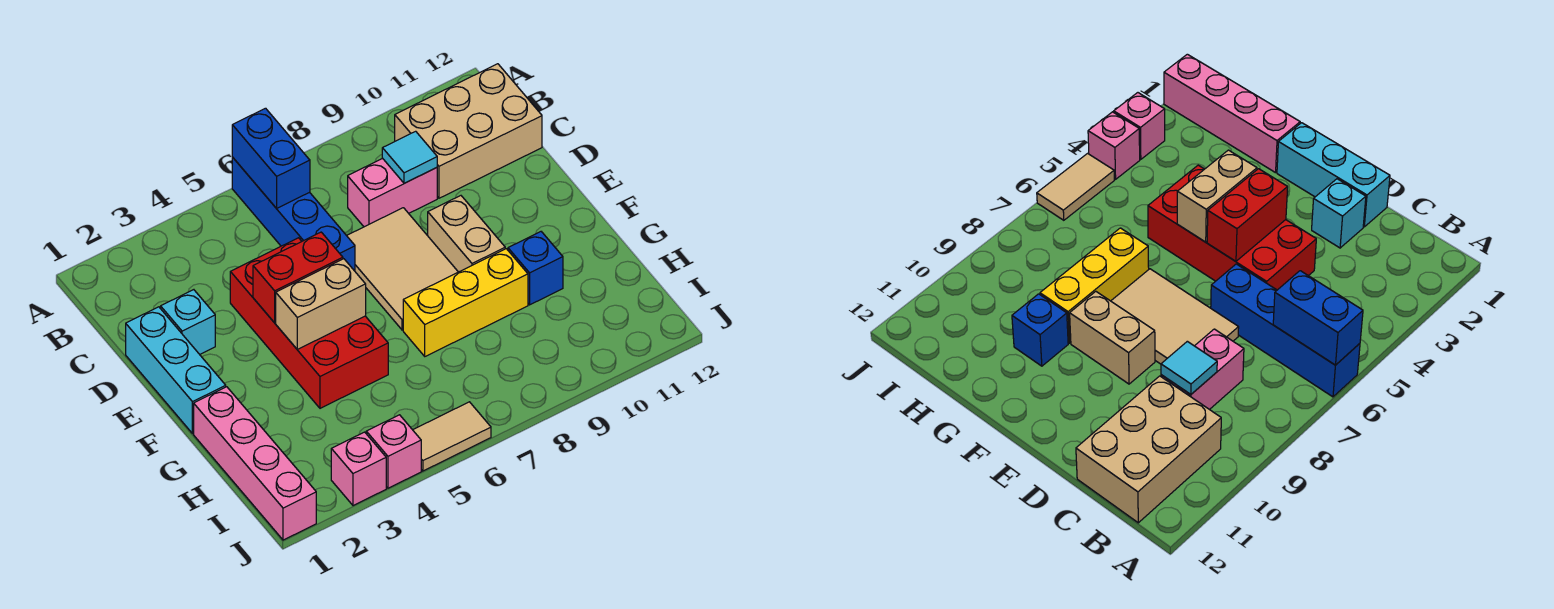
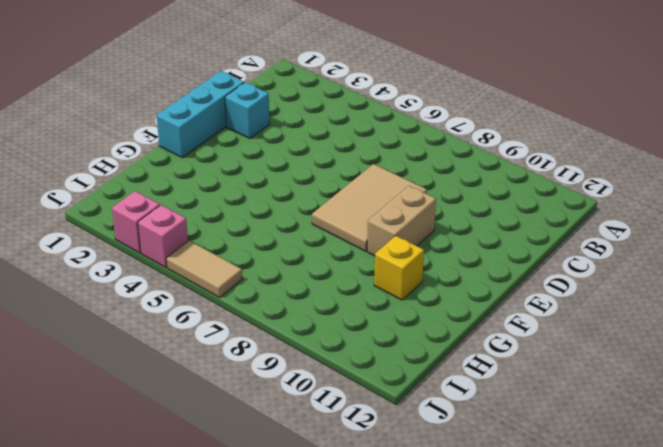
yellow brick G10 level 1 -> blue brick G10 level 1
none -> blue brick A6:D6 level 1
none -> tan brick B10:C12 level 1
none -> pink brick C8:C9 level 1

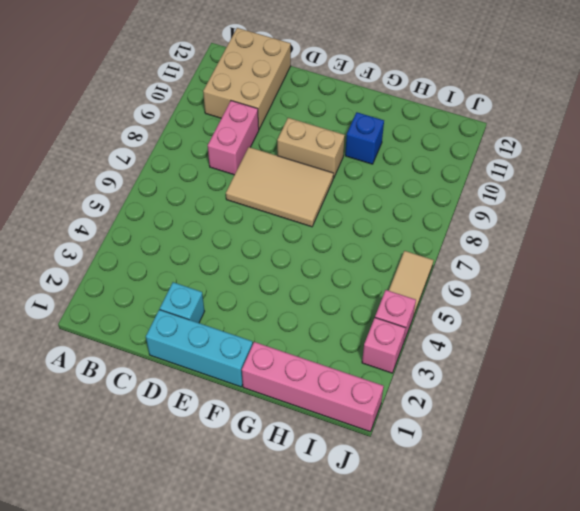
none -> blue brick A6:D6 level 1
none -> red brick D4:G5 level 1
none -> yellow brick G7:G9 level 1

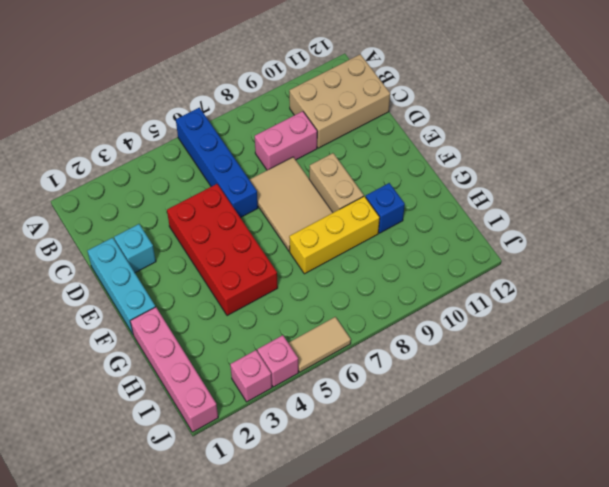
none -> blue brick A6:B6 level 2
none -> cyan tile C9 level 2
none -> red brick E4:E5 level 2

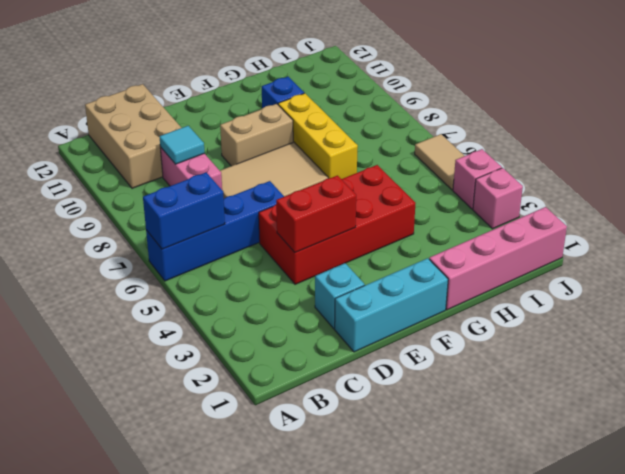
red brick D4:E4 level 2 -> red brick E4:E5 level 2
none -> tan brick F4:F5 level 2

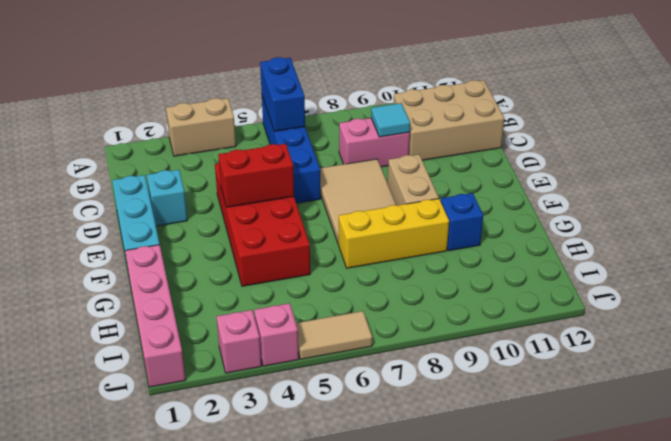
tan brick A3:A4 level 1 -> tan brick F4:F5 level 2

